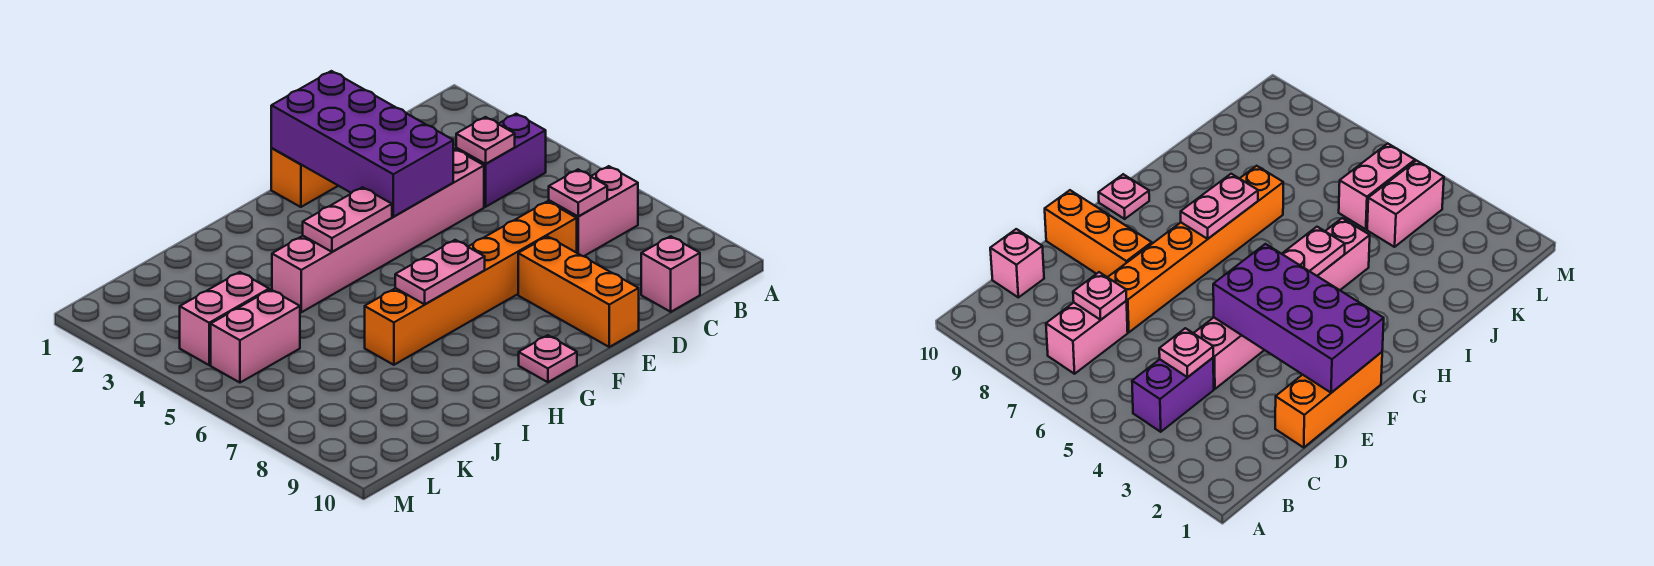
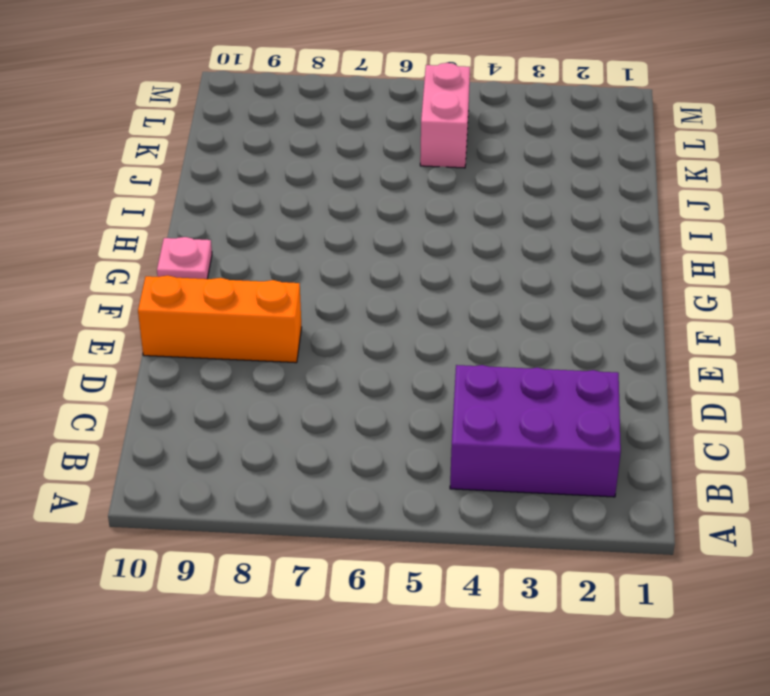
purple brick B2:C4 level 1 -> purple brick B4:C4 level 1
none -> pink brick B7:C7 level 1
none -> pink brick C10 level 1
none -> orange brick D1:F1 level 1

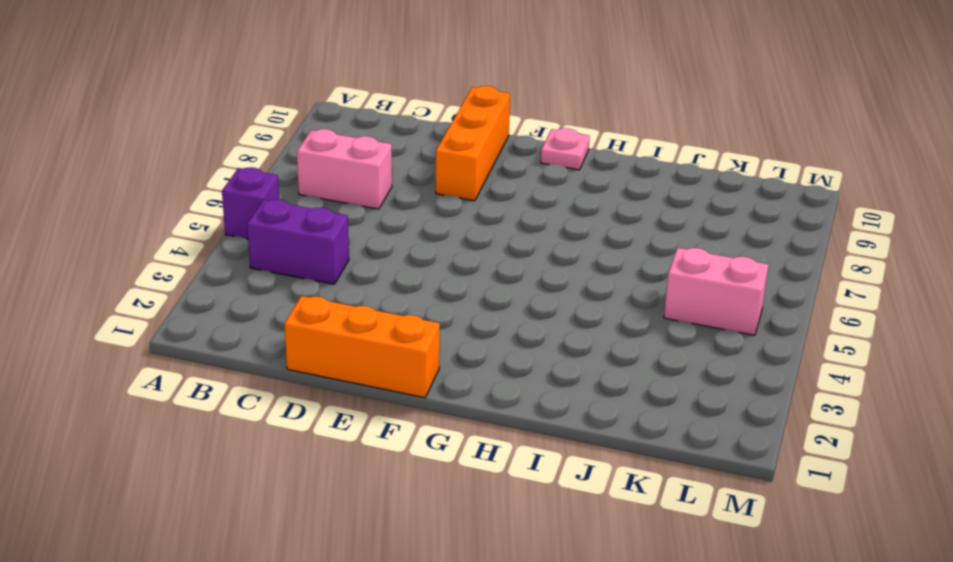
purple brick A5 level 1 -> none
none -> pink brick C10 level 1
none -> pink brick D4:I4 level 1
none -> orange brick D7:I7 level 1

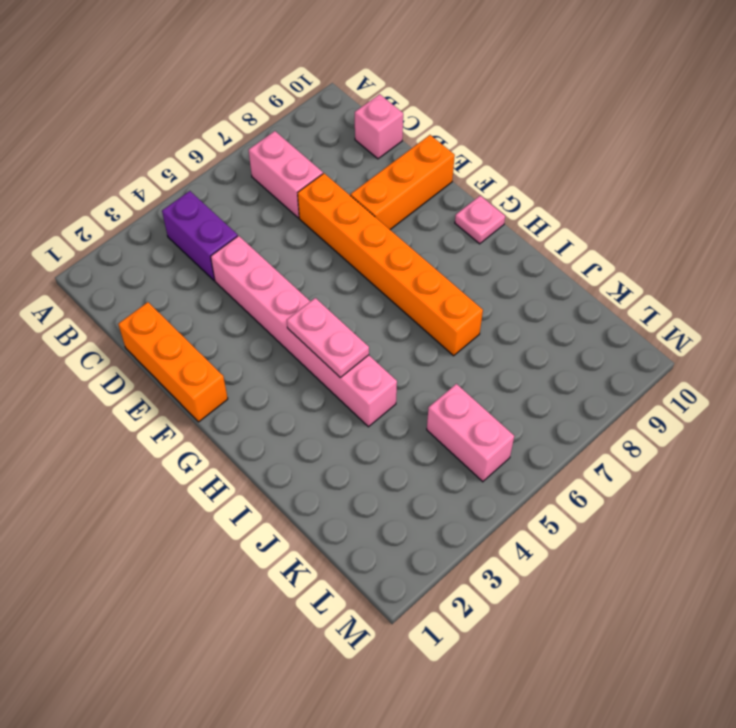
none -> pink brick K4:L4 level 1
none -> pink plate C4 level 2
none -> pink plate C7 level 2

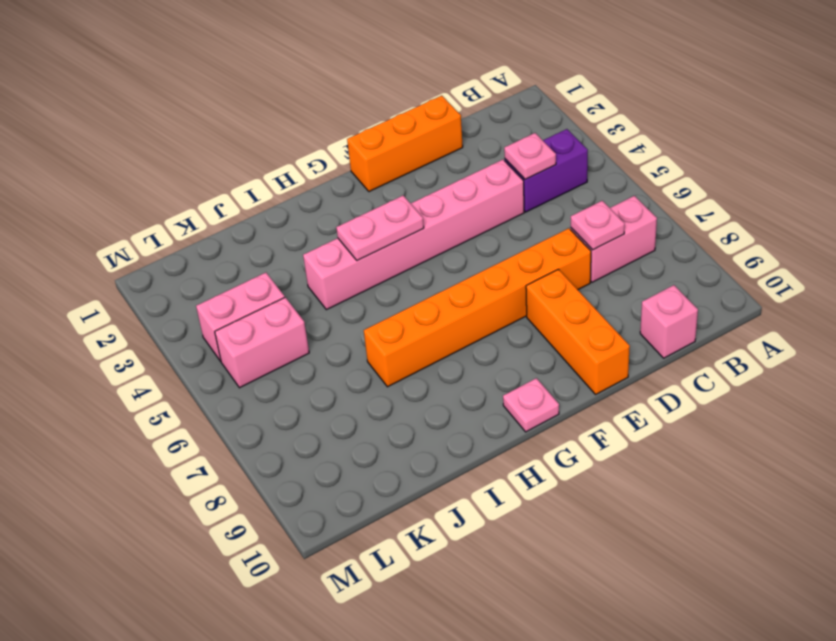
none -> purple brick E1:F4 level 2
none -> pink plate G7:H7 level 2

